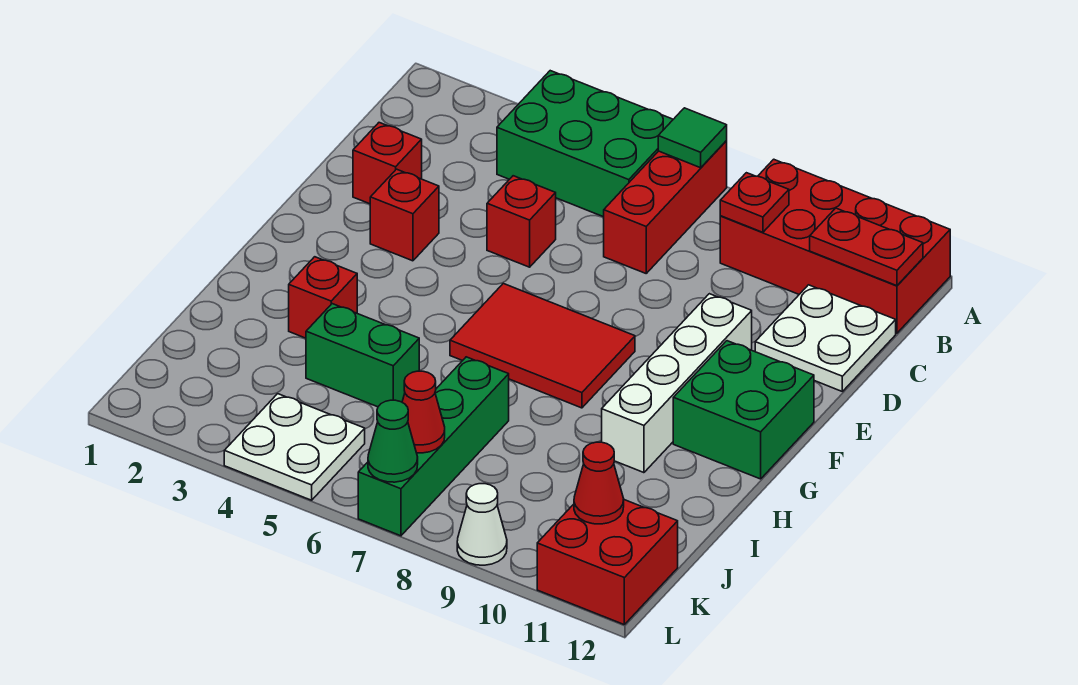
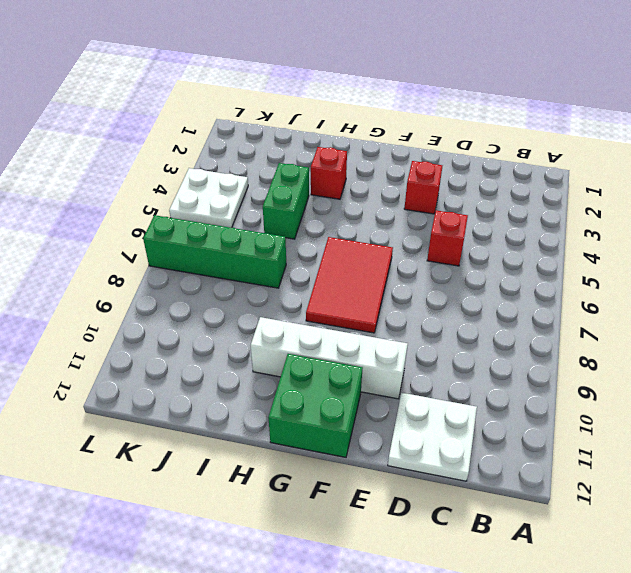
none -> green brick A4:B6 level 1
none -> red brick A7:C7 level 1
none -> red brick A9:B12 level 1

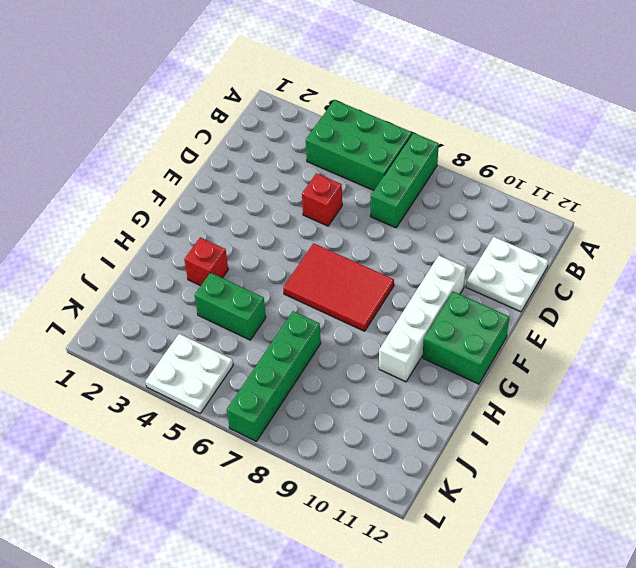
green brick A7:C7 level 1 -> red brick A7:C7 level 1
none -> red brick A9:B12 level 1
none -> red brick D2 level 1
none -> red brick E3 level 1

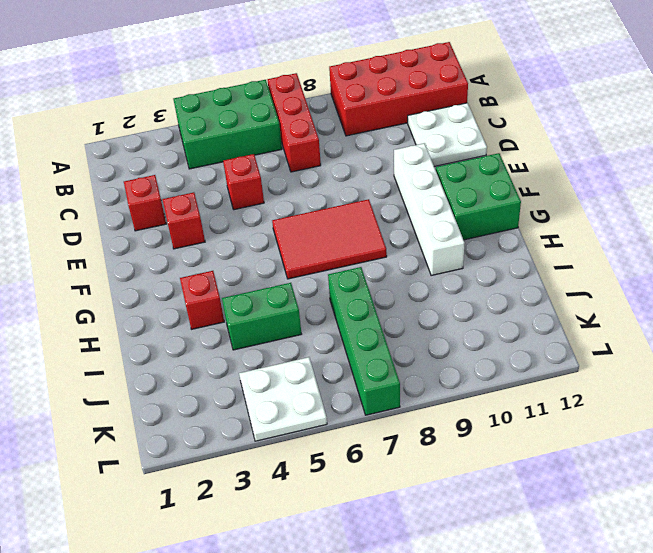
none -> red brick K11:L12 level 1
none -> white cone L9 level 1
none -> green tile A7 level 2

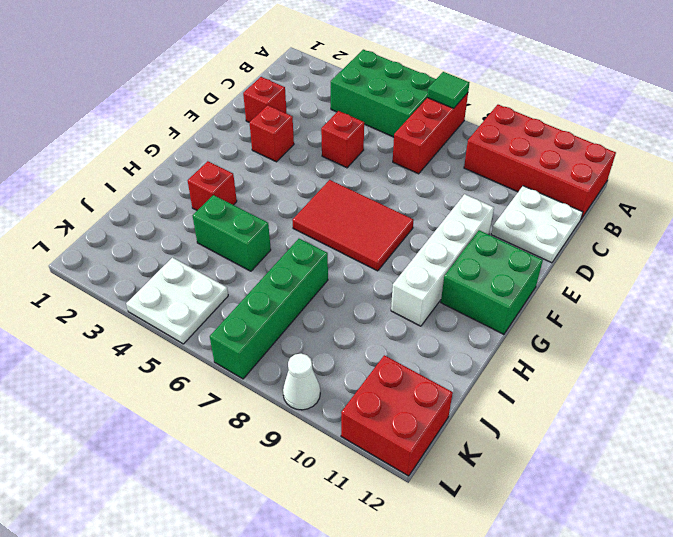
none -> red plate B9 level 2
none -> red plate B11:B12 level 2
none -> red cone K7 level 2

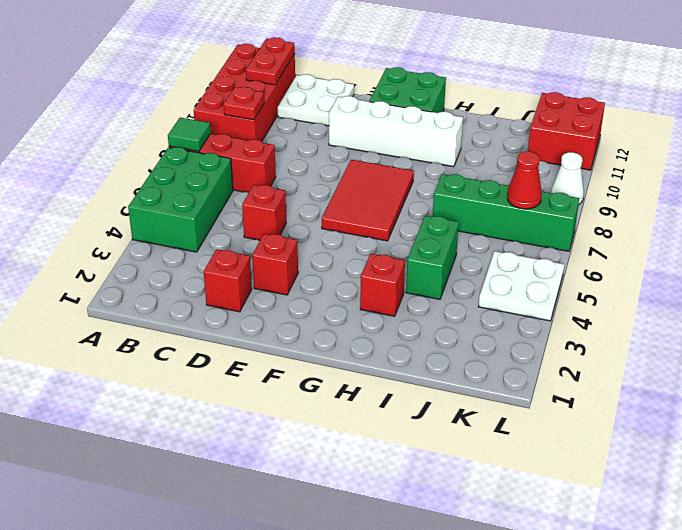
none -> red cone K11 level 2
none -> green cone L7 level 2

